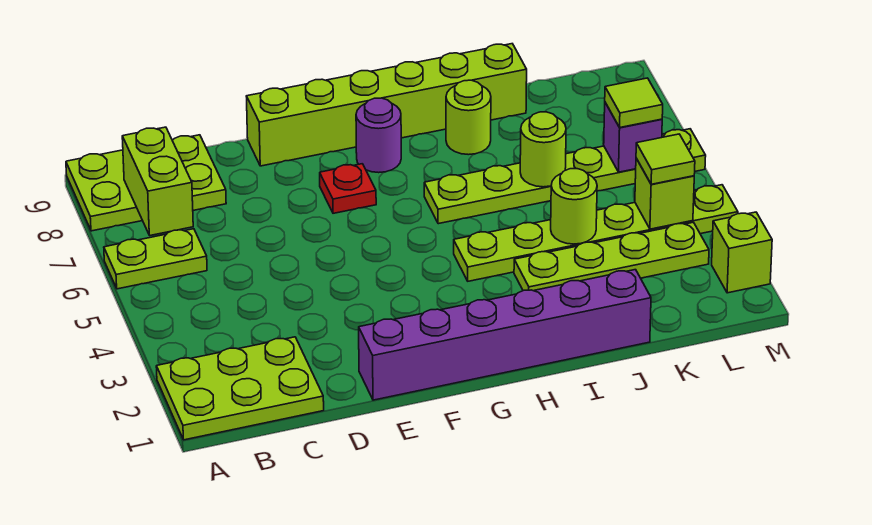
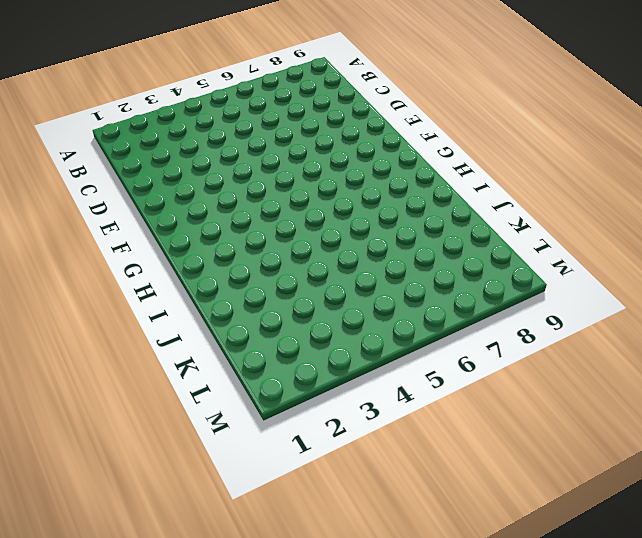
none -> lime plate A1:C2 level 1
none -> lime plate A6:B6 level 1
none -> lime plate A8:C9 level 1

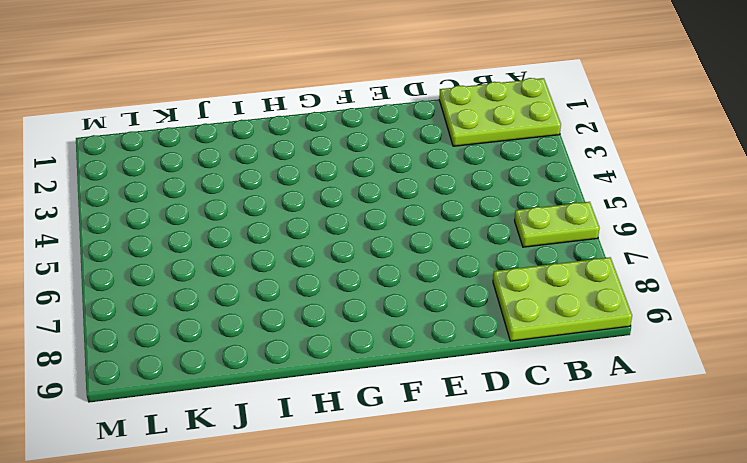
none -> purple brick E1:J1 level 1
none -> lime brick E9:J9 level 1
none -> red plate F7 level 1

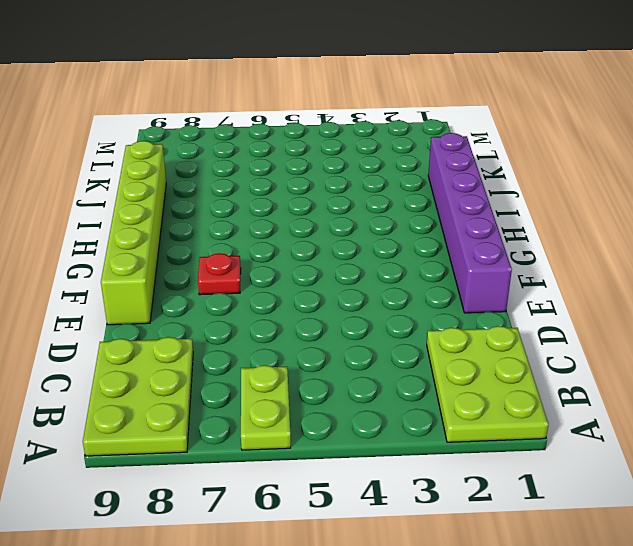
none -> purple round brick G8 level 1
none -> lime plate H4:M4 level 1
none -> lime plate H6:M6 level 1

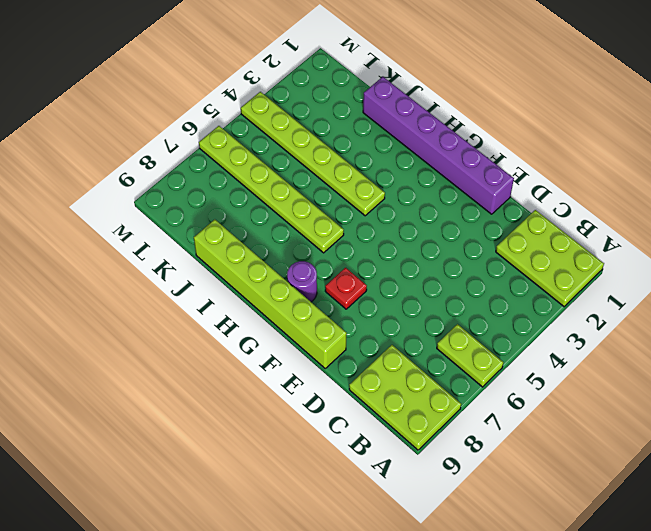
none -> lime plate I3:L3 level 1
none -> lime round brick I8 level 1
none -> lime brick M2 level 1

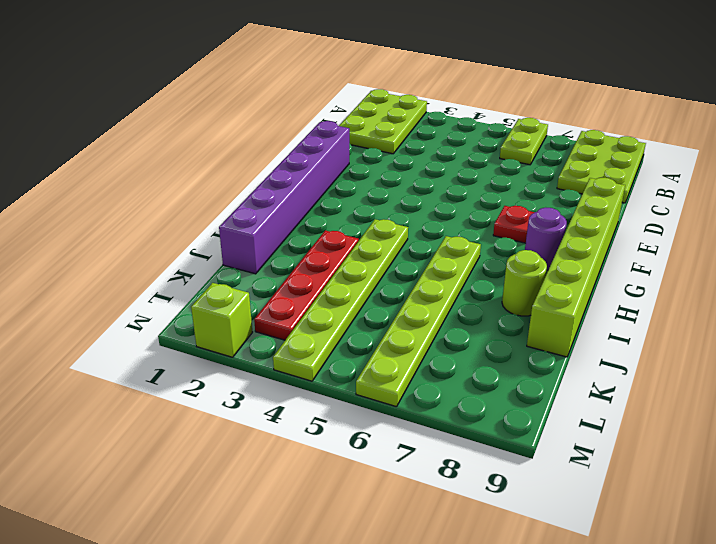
red plate I3:L3 level 1 -> lime plate I3:L3 level 1
none -> lime brick B7:B8 level 2
none -> lime round brick J4 level 2
none -> lime round brick J6 level 2

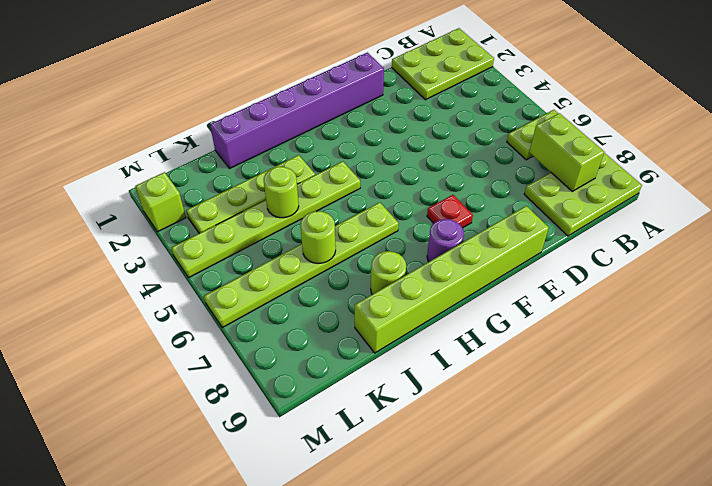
none -> lime brick L4 level 2
none -> purple brick L6 level 2
none -> lime tile L4 level 3

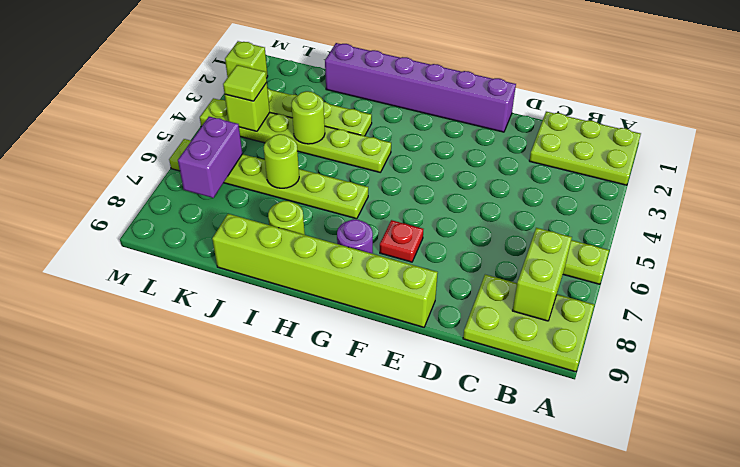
purple brick L6:L7 level 2 -> purple brick L6 level 2
none -> lime tile L6 level 3

